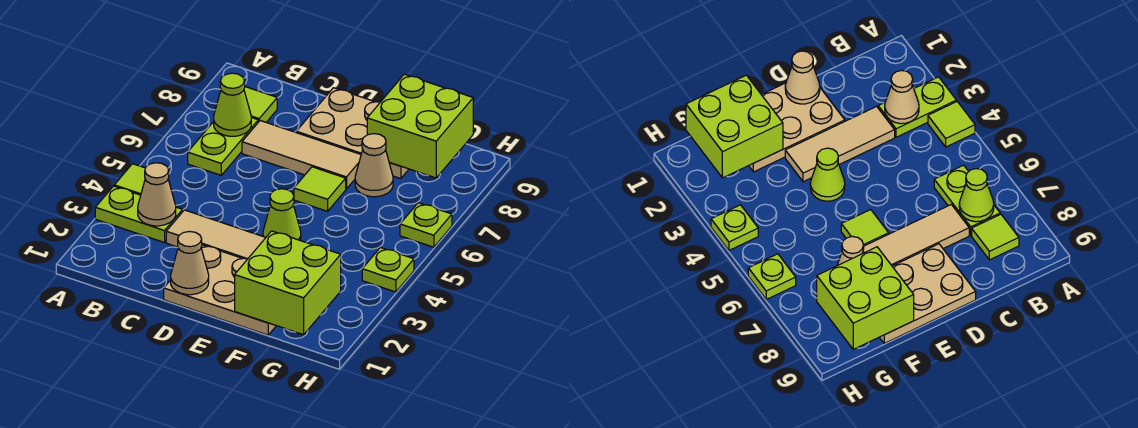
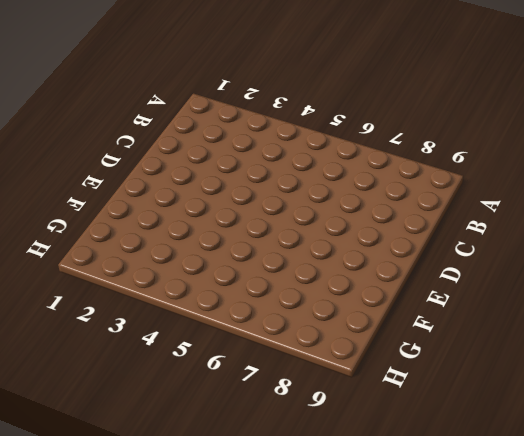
none -> lime plate A3:B3 level 1
none -> lime tile A4 level 1
none -> lime plate B6:B7 level 1

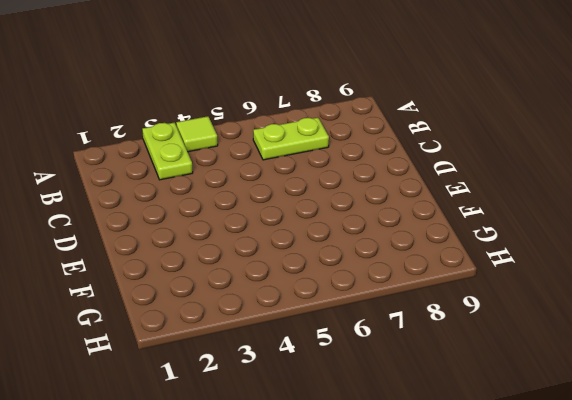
none -> lime tile B8 level 1
none -> tan tile C3:E3 level 1
none -> tan tile C7:E7 level 1

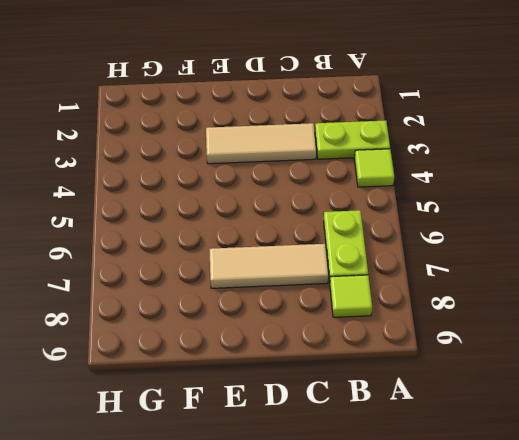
none -> tan plate D1:F2 level 1
none -> tan plate D8:F9 level 1
none -> lime cone E4 level 1

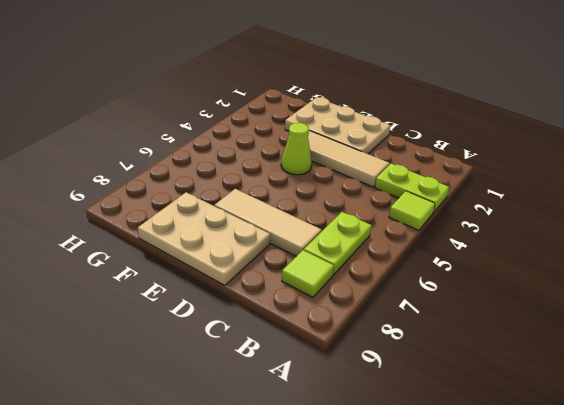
none -> lime tile E6 level 1
none -> tan cone F7 level 1
none -> lime plate H4 level 1

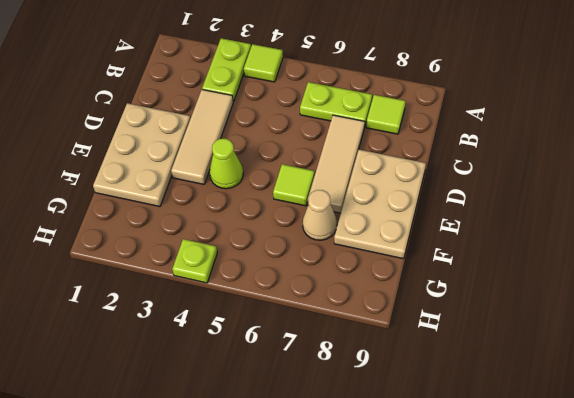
none -> lime plate H6 level 1
none -> tan cone B3 level 2
none -> lime cone B7 level 2

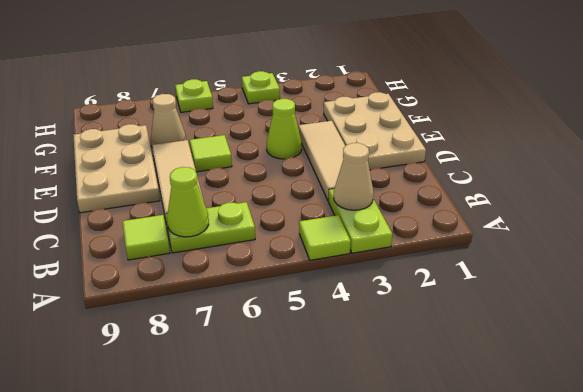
none -> tan cone D1 level 2
none -> lime brick F1:G2 level 2
none -> lime brick F8:G9 level 2

